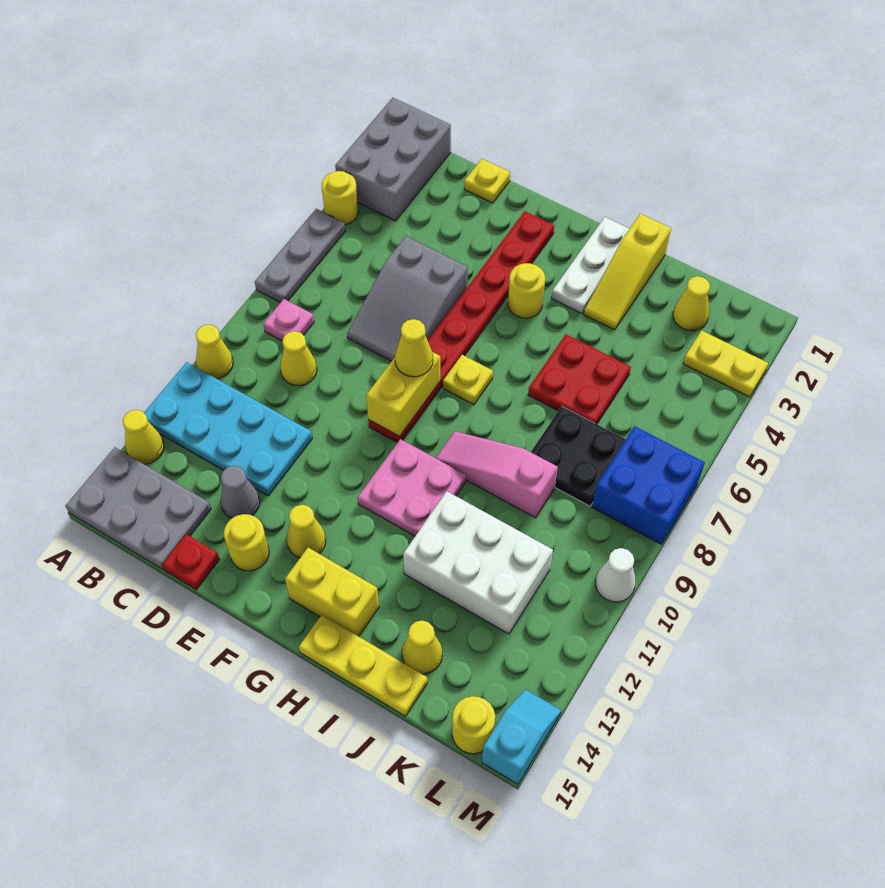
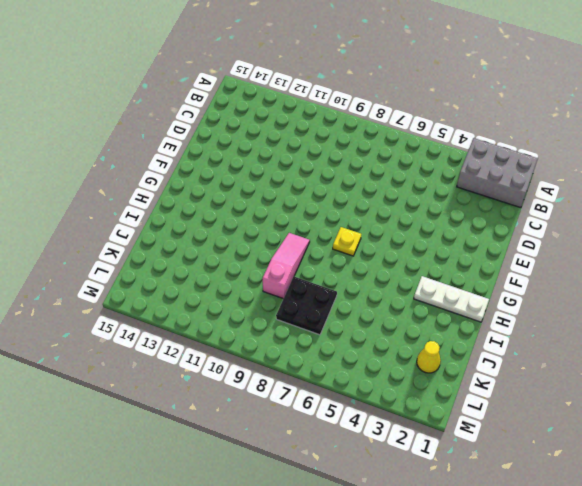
none -> yellow round brick A4 level 1
none -> grey plate A5:A7 level 1
none -> yellow cone A10 level 1
none -> cyan plate A11:D12 level 1

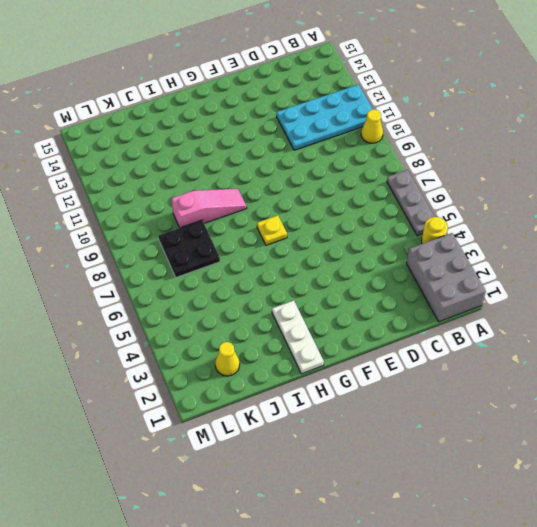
none -> yellow cone A13 level 1
none -> grey plate A14:C15 level 1
none -> pink plate B8 level 1
none -> yellow cone C9 level 1

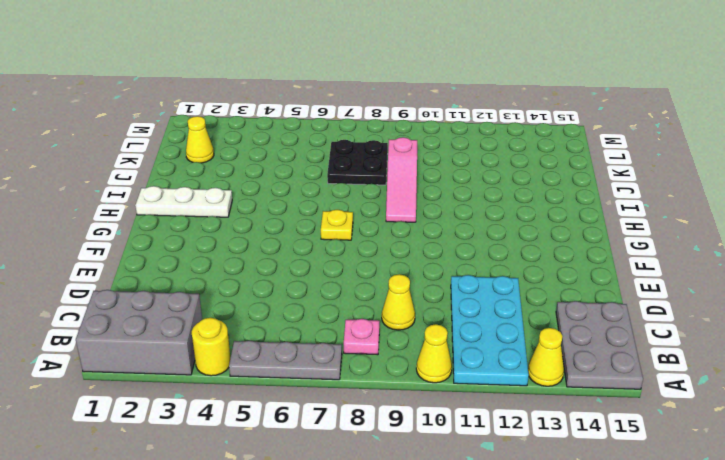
none -> yellow plate D1 level 1
none -> grey slope D5:E7 level 1 top 5
none -> grey cone D13 level 1
none -> red plate D15 level 1

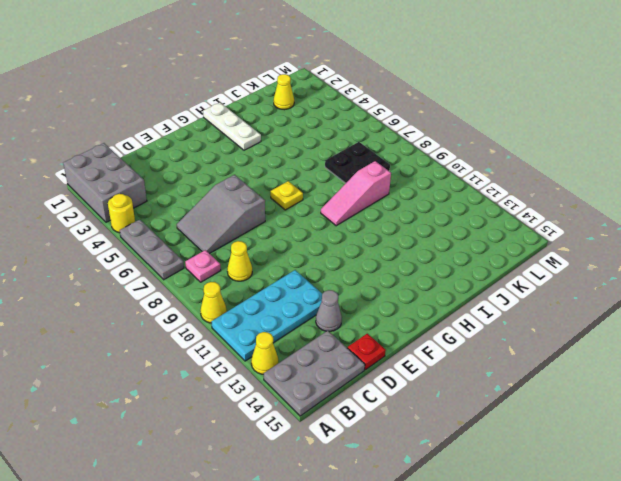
grey slope C6:E7 level 1 top E -> grey slope D5:E7 level 1 top 5
none -> yellow plate D1 level 1
none -> yellow round brick E14 level 1
none -> red plate F2:F9 level 1
none -> yellow cone F13 level 1

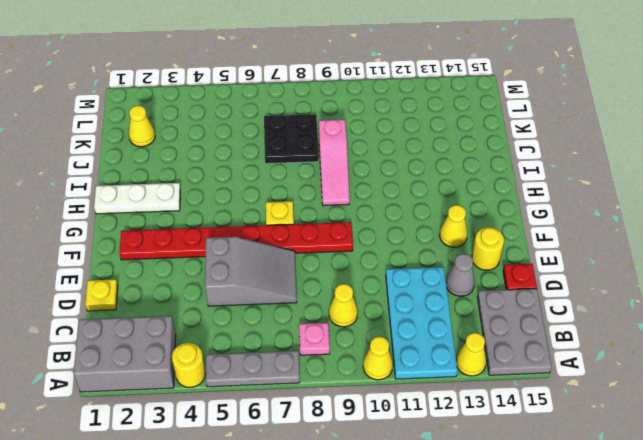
none -> yellow round brick G4 level 1
none -> pink plate G10:H11 level 1
none -> yellow brick G14:H14 level 1
none -> yellow plate H15:J15 level 1

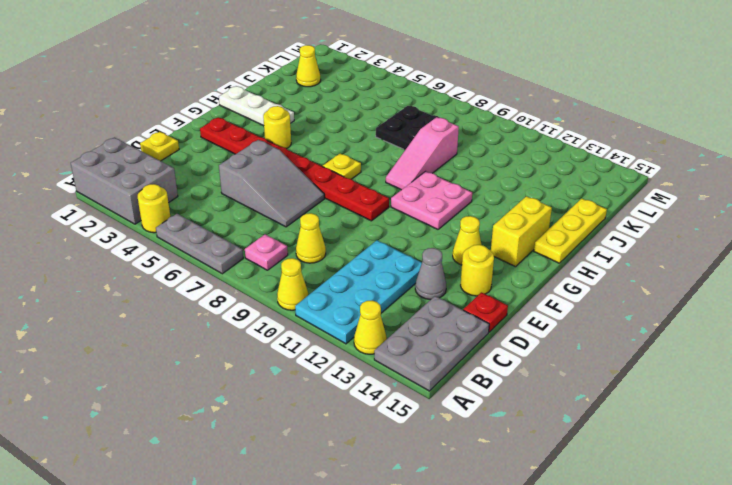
none -> yellow slope I1:I3 level 1 top 1
none -> red plate I5:J6 level 1
none -> white brick I11:K12 level 1
none -> yellow cone J14 level 1

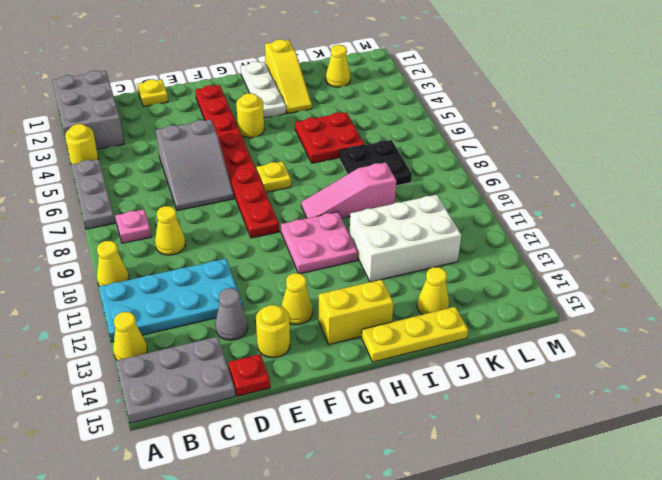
none -> yellow plate L3:M3 level 1
none -> blue brick L7:M8 level 1
none -> yellow round brick L15 level 1
none -> white cone M10 level 1

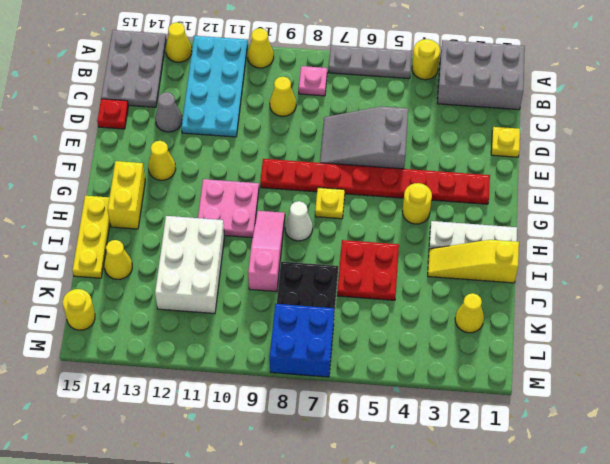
white cone H8 level 1 -> white cone M10 level 1
none -> yellow round brick E14 level 1
none -> yellow plate L3:M3 level 1
none -> cyan slope M14:M15 level 1 top 15
none -> yellow brick F8:F9 level 2

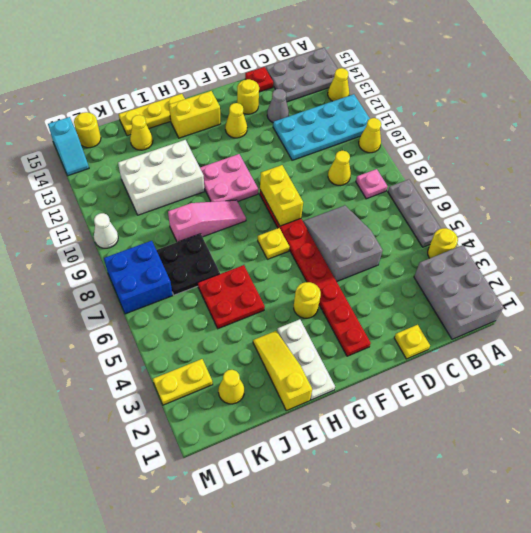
none -> yellow cone F8 level 3

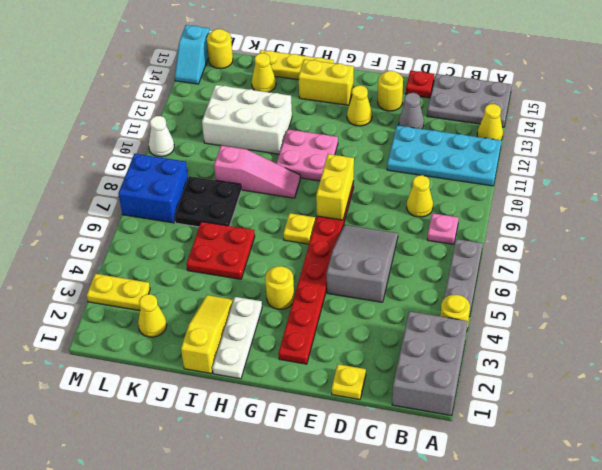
none -> yellow cone A10 level 1
none -> yellow cone F8 level 3

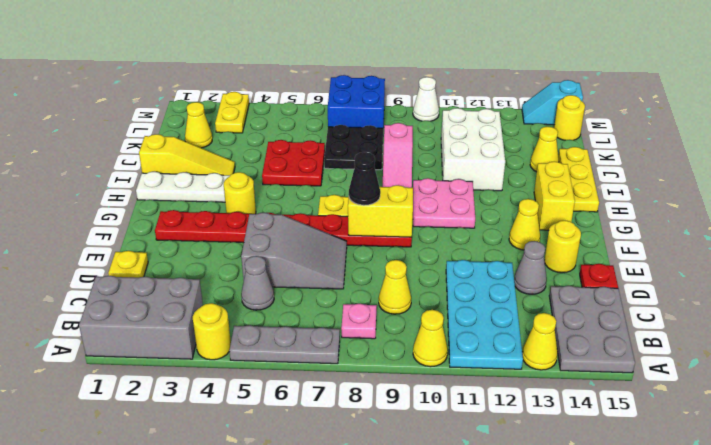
grey cone C5 level 1 -> none
black cone F8 level 3 -> yellow cone F8 level 3

